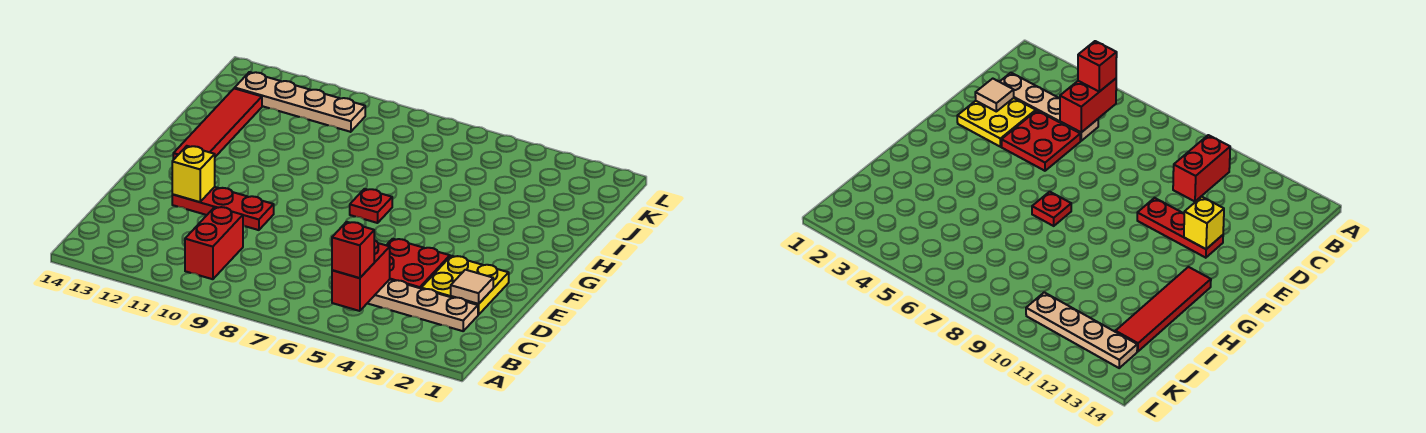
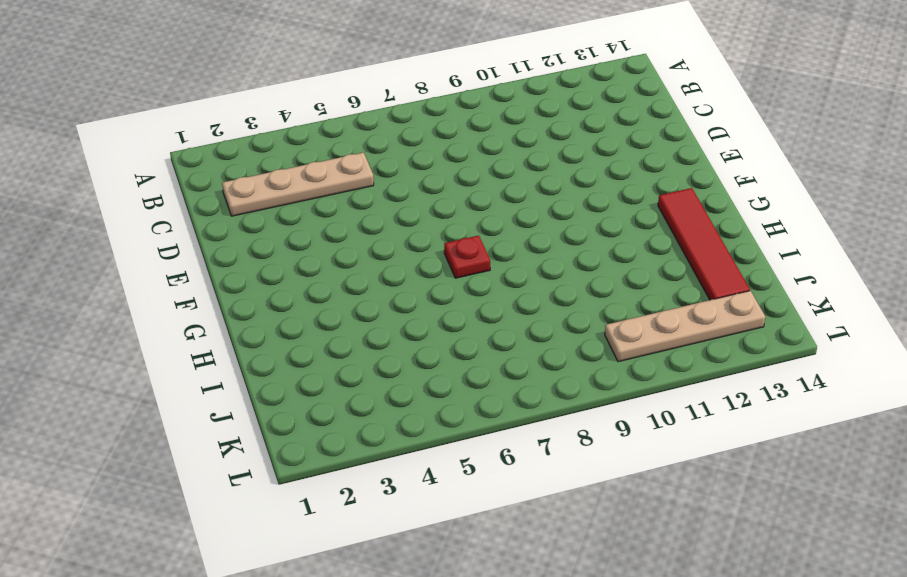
none -> red brick B10:C10 level 1
none -> yellow plate D2:E3 level 1
none -> red plate D4:E5 level 1

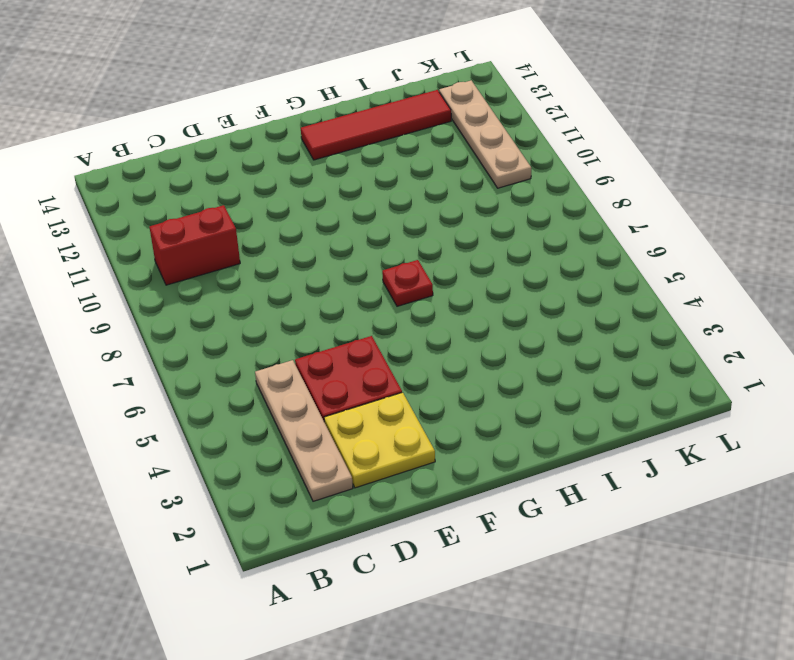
none -> red plate E10:E12 level 1
none -> red brick B5:C5 level 2
none -> tan tile D2 level 2

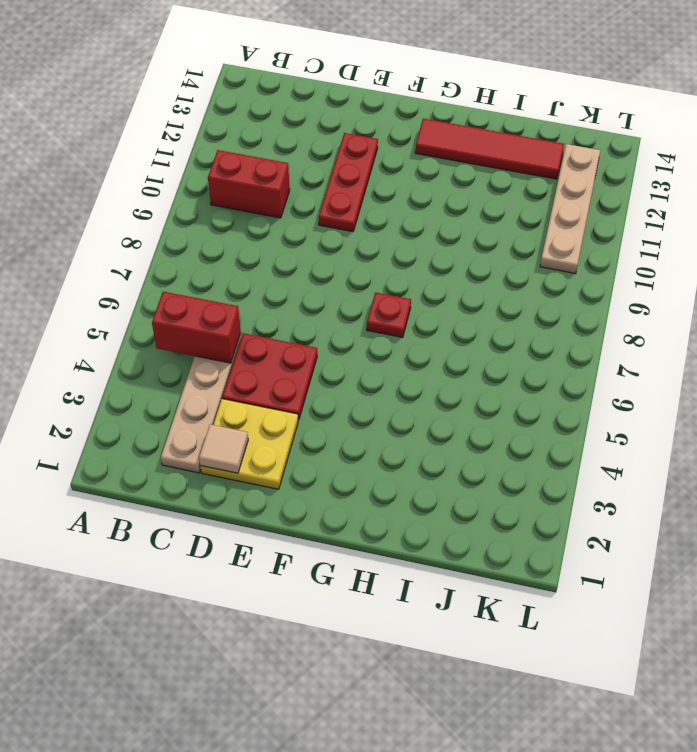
none -> yellow brick E12 level 2
none -> red brick B5 level 3

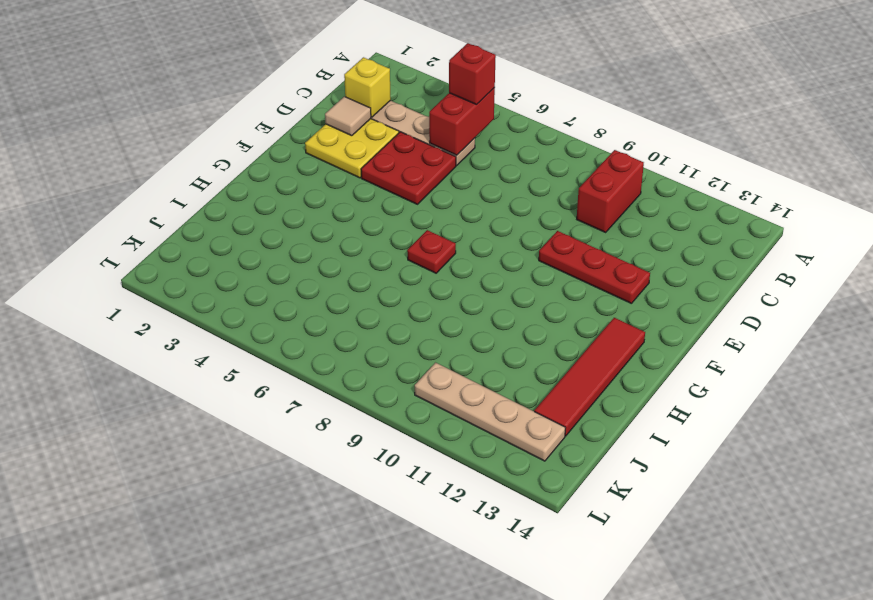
yellow brick C2 level 2 -> yellow brick E12 level 2

